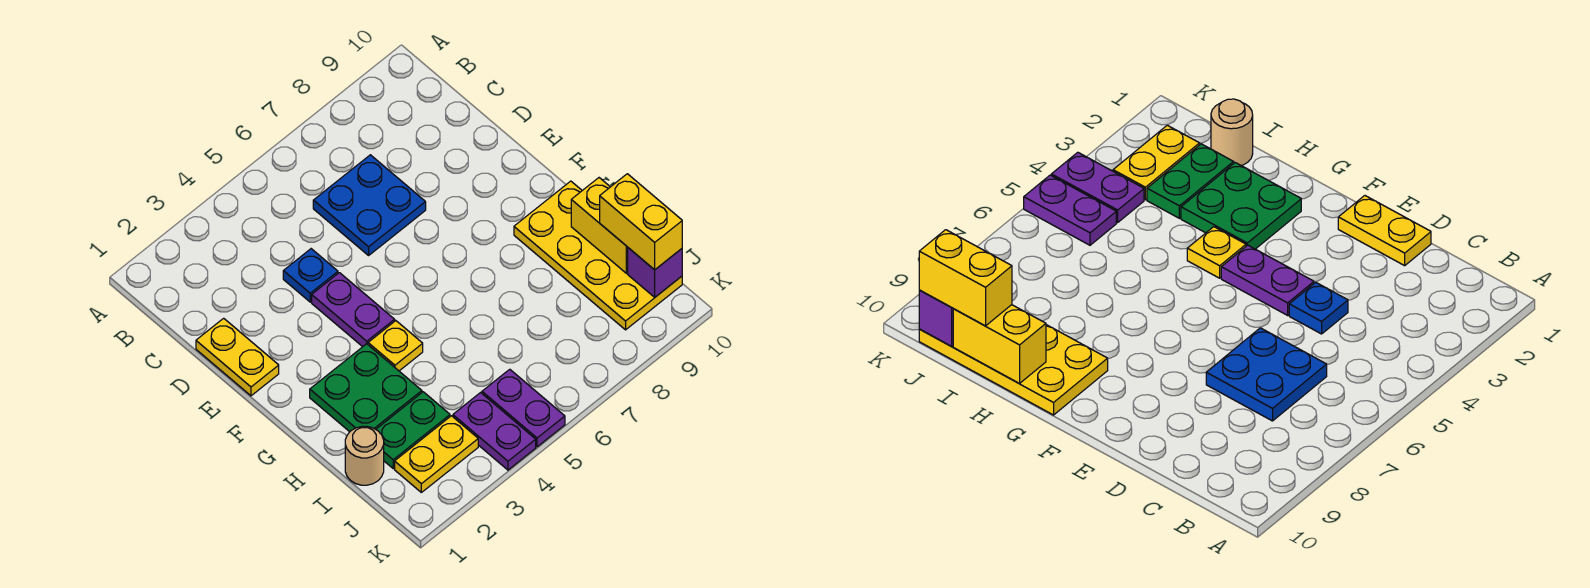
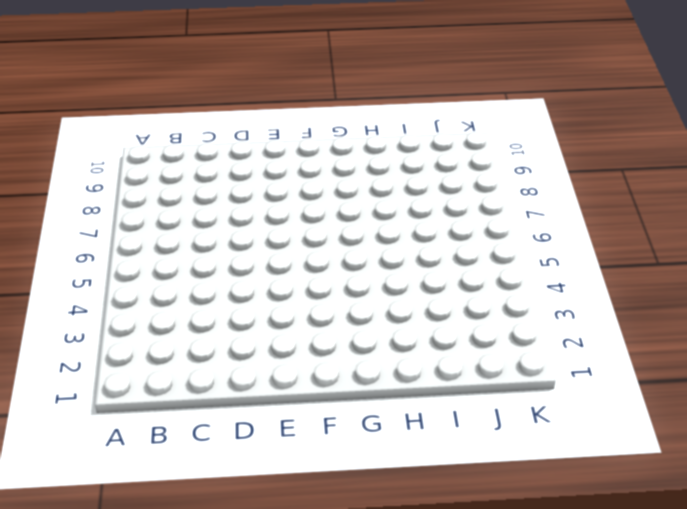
none -> blue plate C6:D7 level 1
none -> yellow plate D1:E1 level 1
none -> blue plate D4 level 1

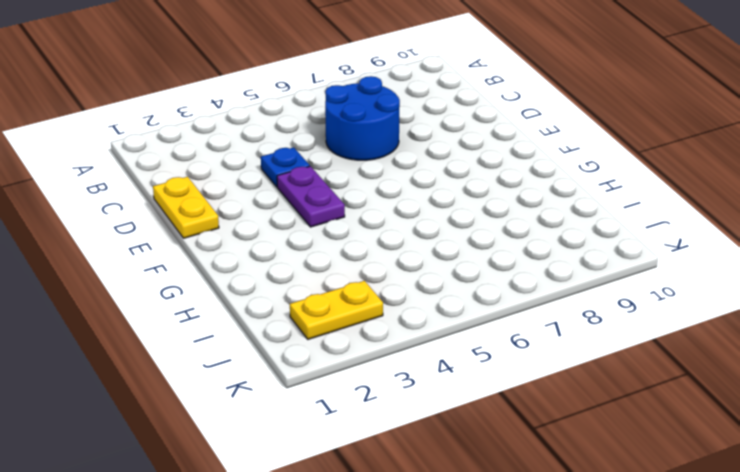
blue round brick C6:D7 level 1 -> blue plate C6:D7 level 1
none -> green plate G2:H3 level 1
none -> yellow plate G4 level 1
none -> yellow plate G9:J10 level 1

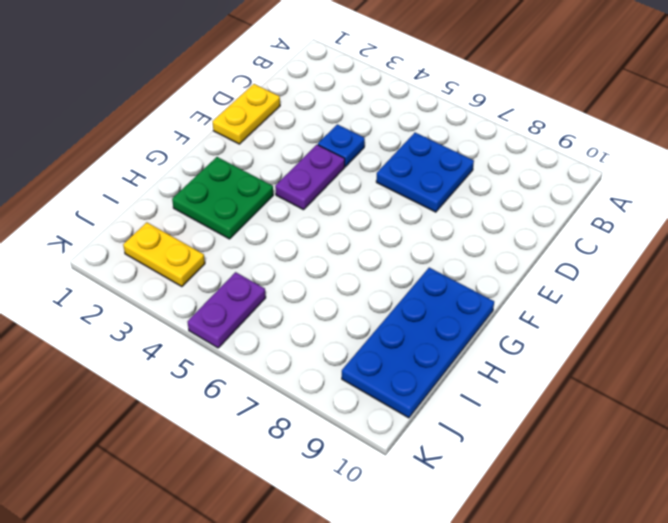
blue plate G9:J10 level 1 -> yellow plate G9:J10 level 1
none -> yellow plate G4 level 1
none -> tan round brick I1 level 1
none -> green plate I2:I3 level 1

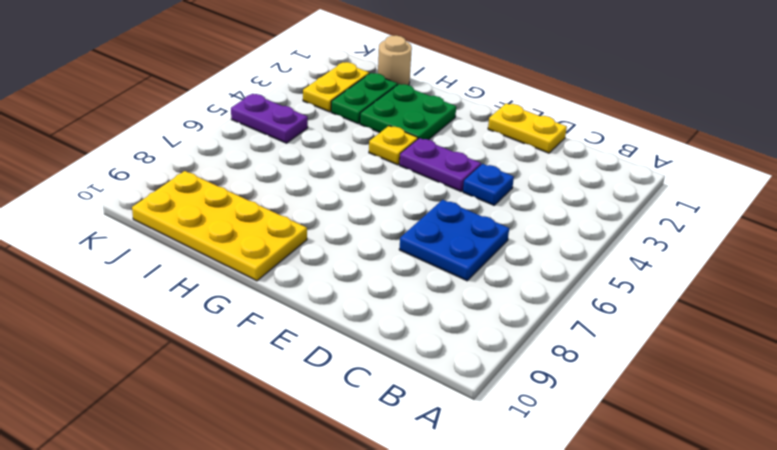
none -> purple plate J4:K4 level 1
none -> yellow brick H10:I10 level 2
none -> purple brick J10 level 2

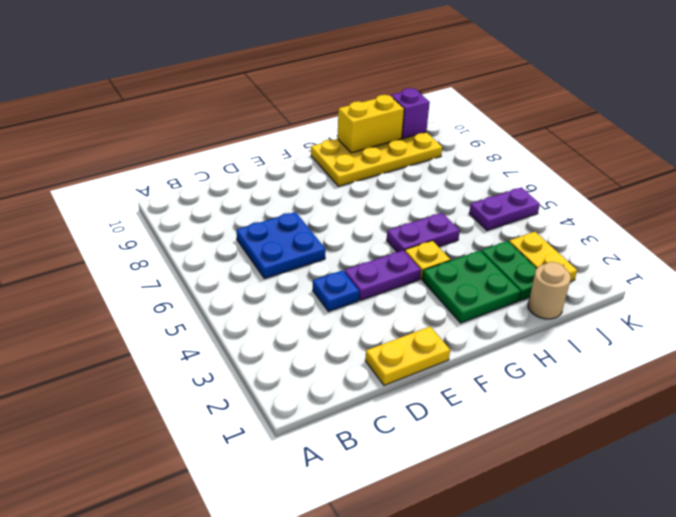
purple plate G5:H5 level 1 -> purple plate J4:K4 level 1
none -> yellow brick I10:J10 level 3

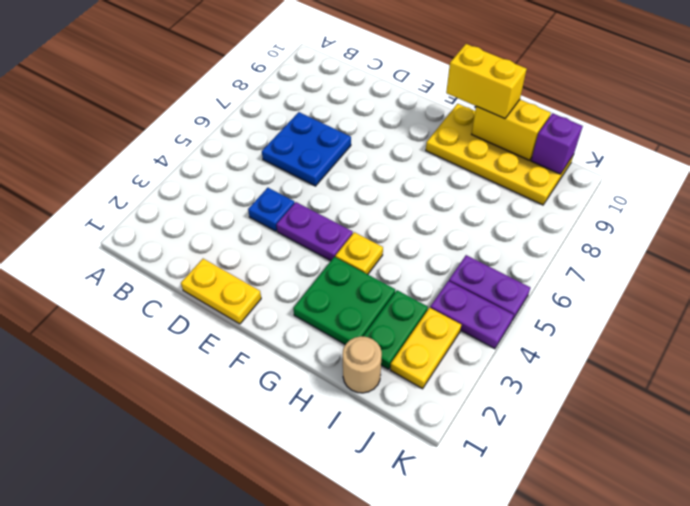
yellow brick G10:H10 level 3 -> yellow brick I10:J10 level 3

